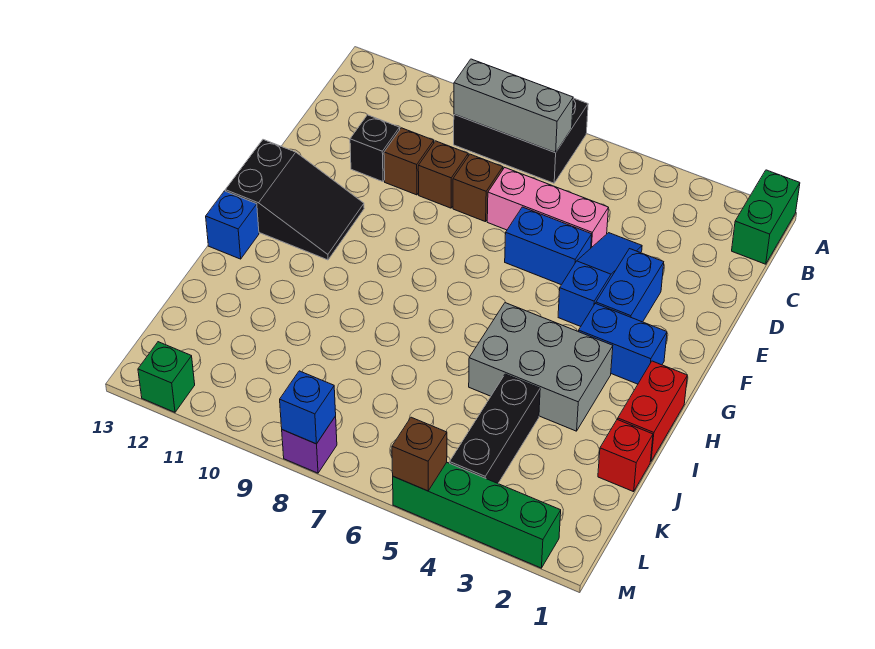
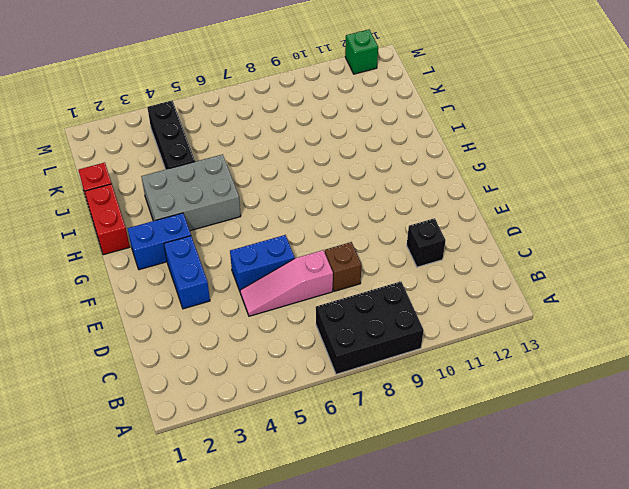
pink slope D5:D7 level 1 top 7 -> pink brick D5:D7 level 1
none -> green brick A1:B1 level 1
none -> blue slope D4:F4 level 1 top F
none -> brown brick D9 level 1

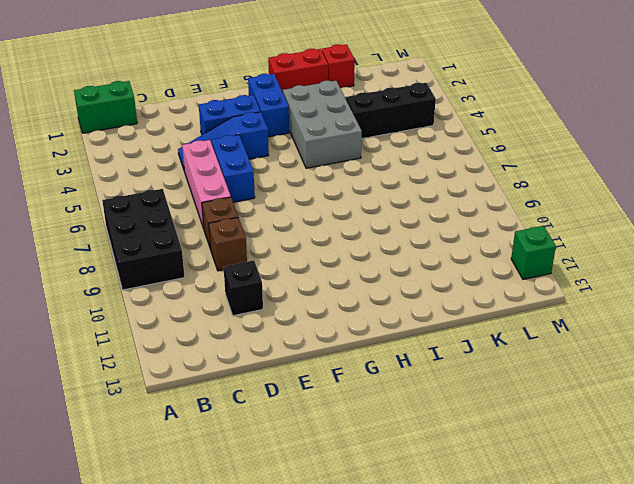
none -> brown brick D10 level 1
none -> black slope F11:G13 level 1 top 13
none -> blue brick H13 level 1

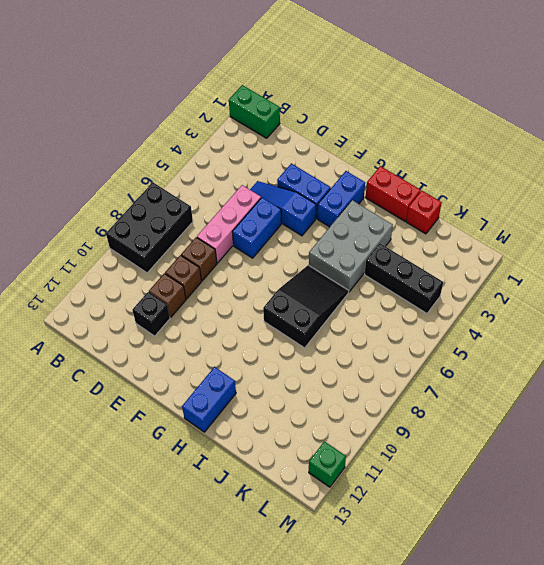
black slope H6:I8 level 1 top 8 -> black slope F11:G13 level 1 top 13
blue brick H12:H13 level 1 -> blue brick H13 level 1
none -> green brick M2:M5 level 1
none -> purple brick M8 level 1
none -> grey brick B7:B9 level 2

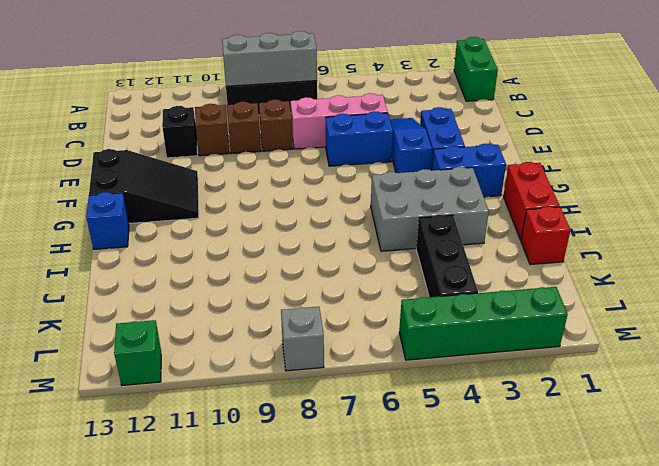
grey brick M8 level 1 -> purple brick M8 level 1
none -> brown brick M5 level 2
none -> blue brick M8 level 2

